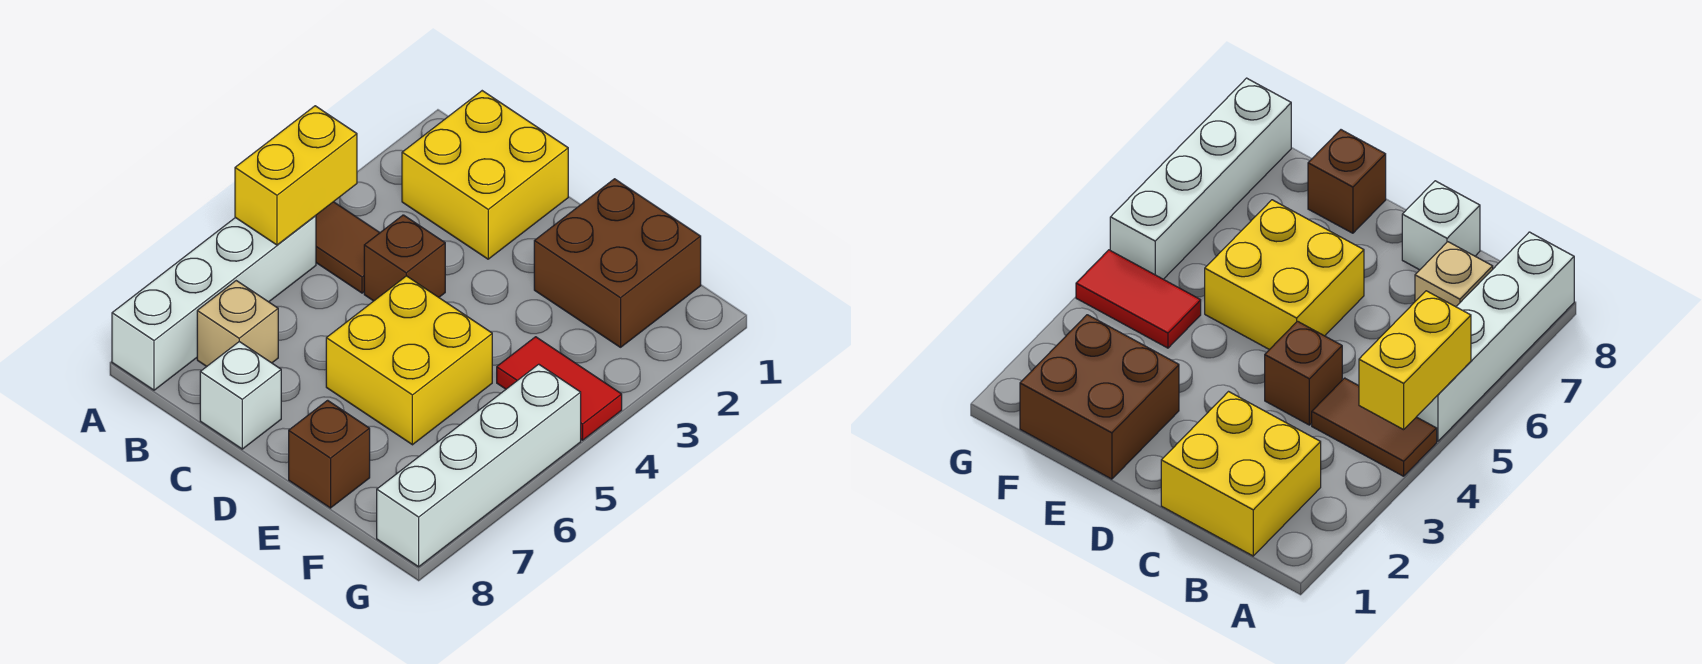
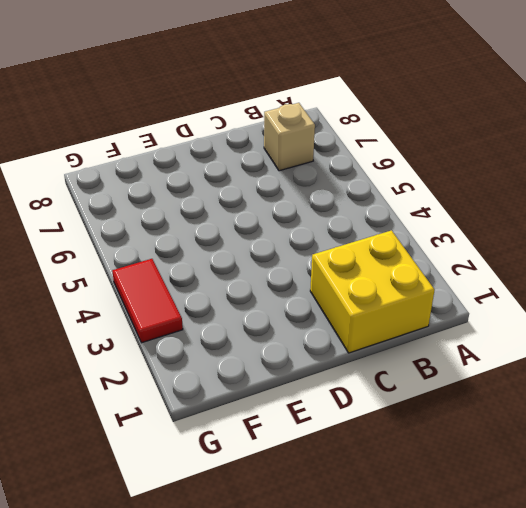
red tile G3:G4 level 1 -> red tile F4:G4 level 1
none -> brown tile A4:B4 level 1
none -> white brick A5:A8 level 1
none -> brown brick C4 level 1

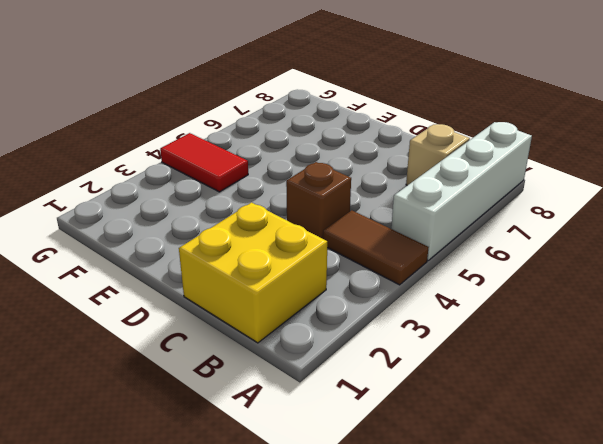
none -> white brick C8 level 1
none -> yellow brick D5:E6 level 1
none -> brown brick E1:F2 level 1

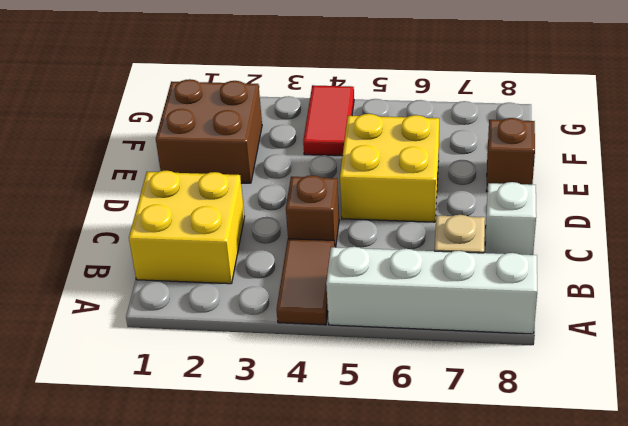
none -> white brick G5:G8 level 1
none -> yellow brick A4:A5 level 2

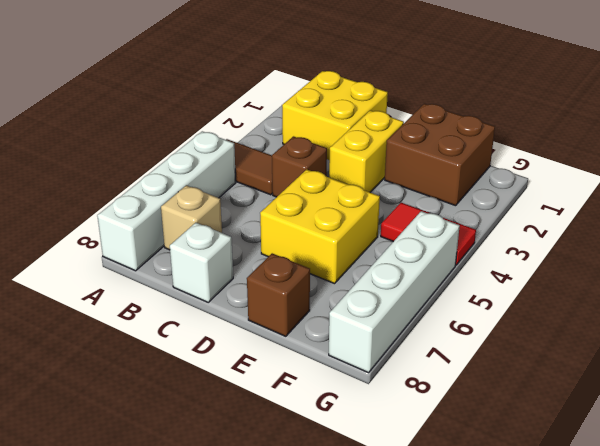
yellow brick D2:D3 level 1 -> yellow brick A4:A5 level 2

